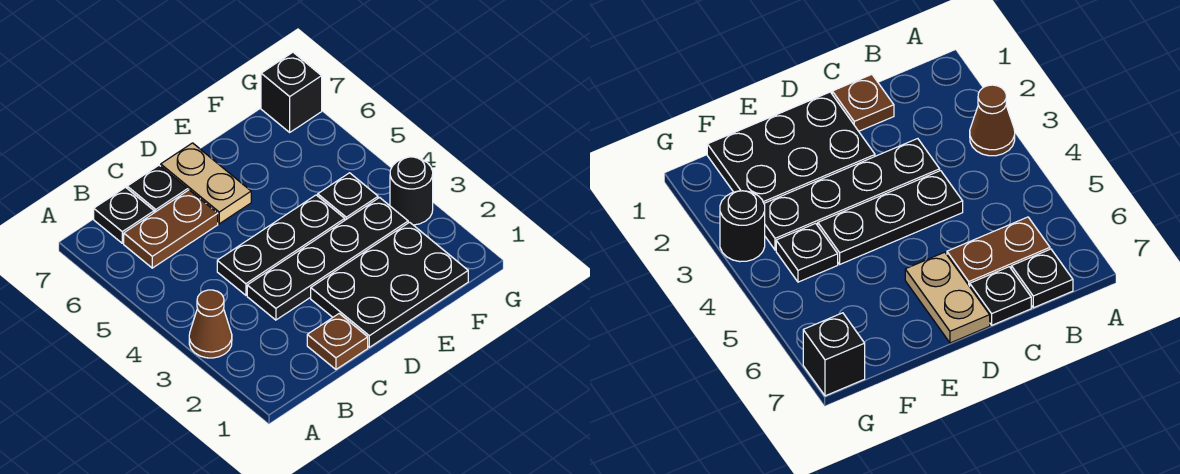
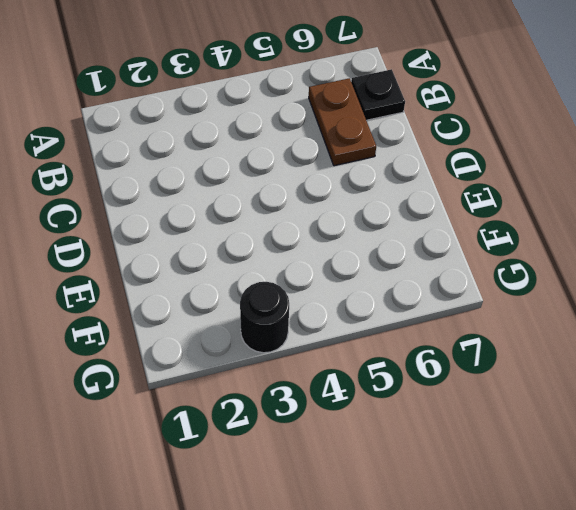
none -> brown cone A3 level 1
none -> brown plate C1 level 1
none -> black plate C3:F3 level 1

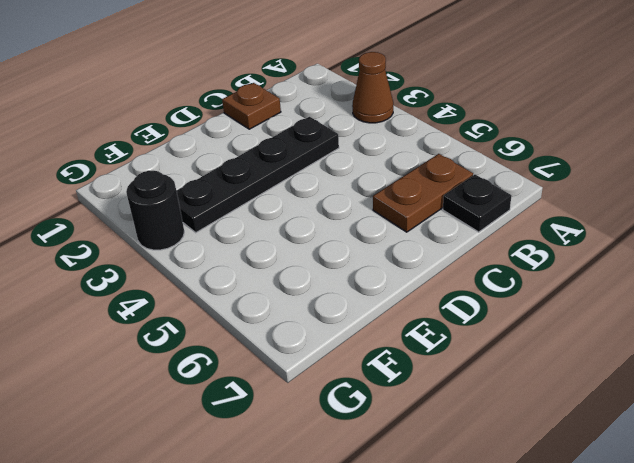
none -> black plate C4:E4 level 1
none -> black plate C7 level 1
none -> black plate D1:F2 level 1

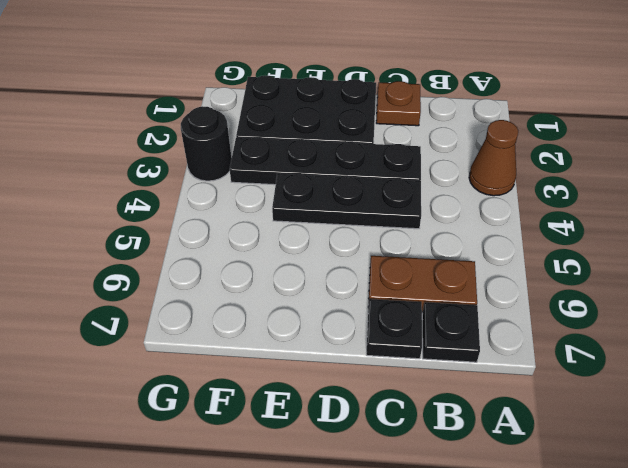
none -> tan plate D6:D7 level 1
none -> black plate F4 level 1
none -> black brick G7 level 1

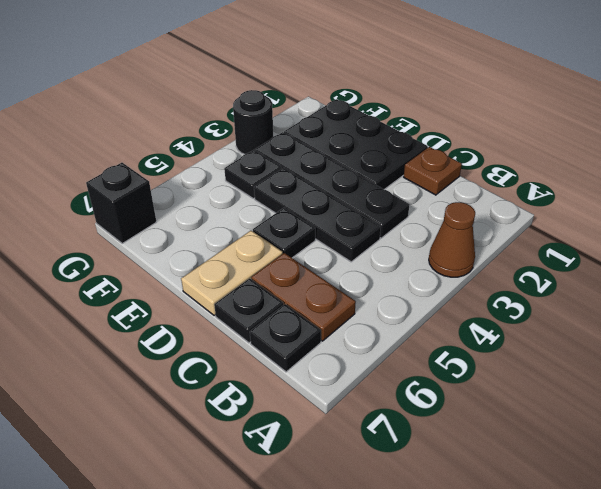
black plate D5 level 1 -> none

